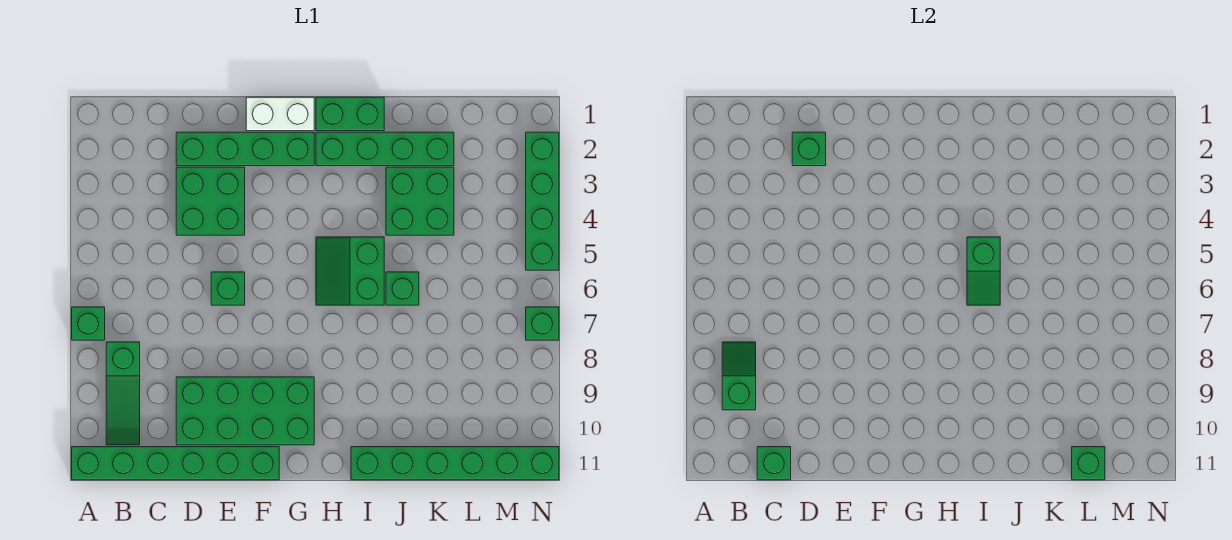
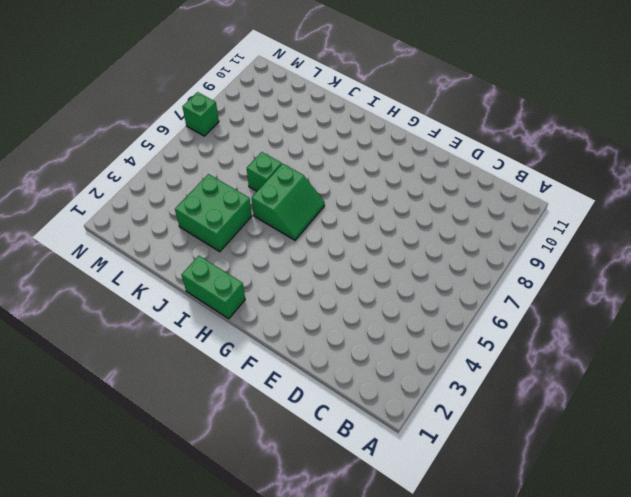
none -> green brick A7 level 1
none -> green brick A11:F11 level 1
none -> green slope B8:B10 level 1 top 8

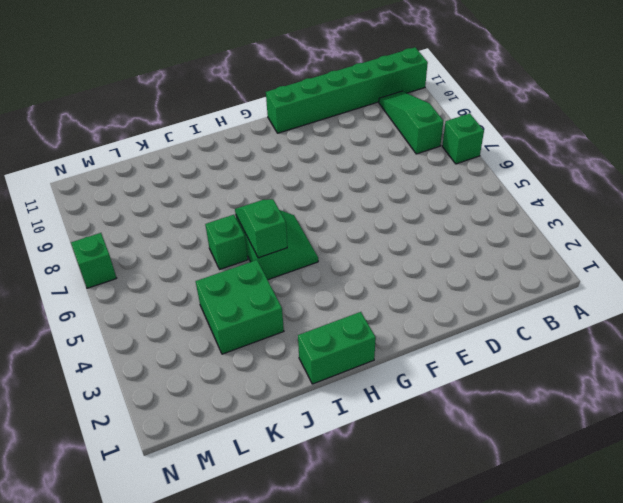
none -> green brick D2:G2 level 1
none -> green brick D3:E4 level 1
none -> green brick D9:G10 level 1

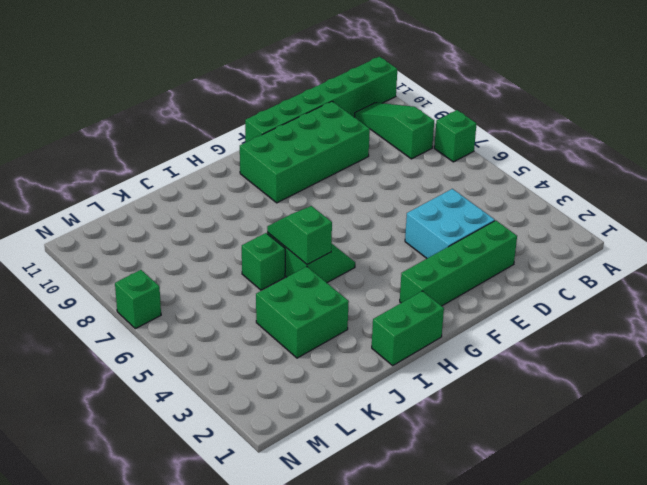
cyan brick D3:E4 level 1 -> green brick D3:E4 level 1
none -> green brick E6 level 1
none -> white brick F1:G1 level 1
none -> green brick H2:K2 level 1

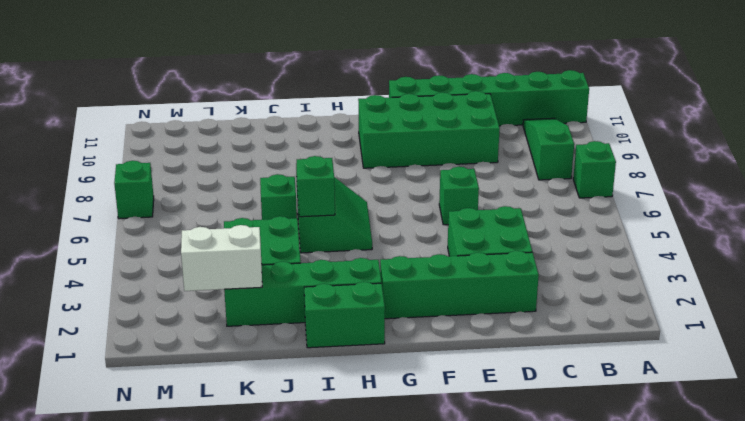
white brick K2:L2 level 2 -> white brick F1:G1 level 1
none -> green brick I11:N11 level 1
none -> green brick N2:N5 level 1
none -> green slope B8:B9 level 2 top 9

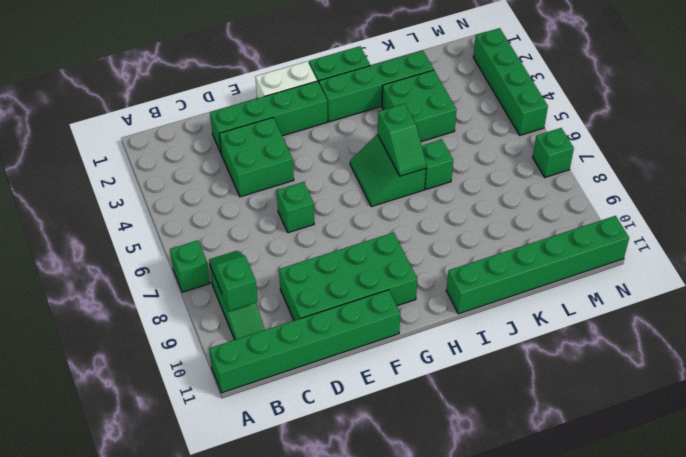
none -> green brick C11 level 2
none -> green brick D2 level 2
none -> green brick L11 level 2

